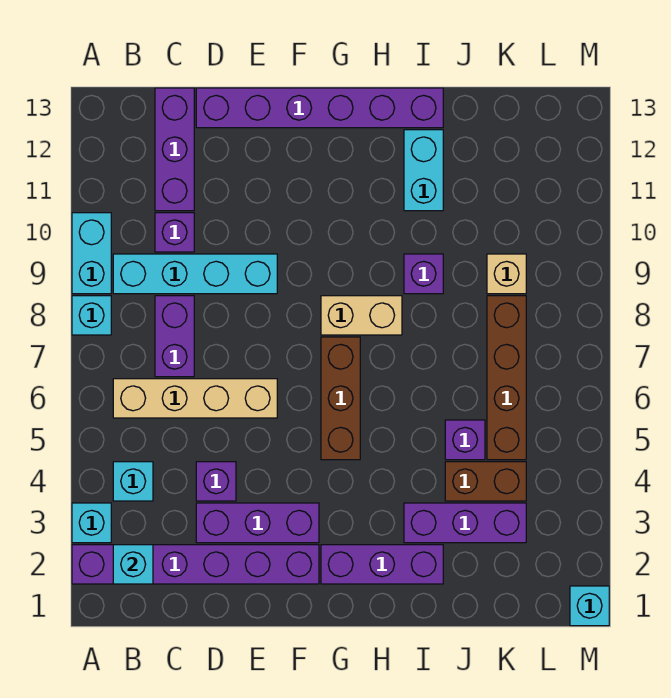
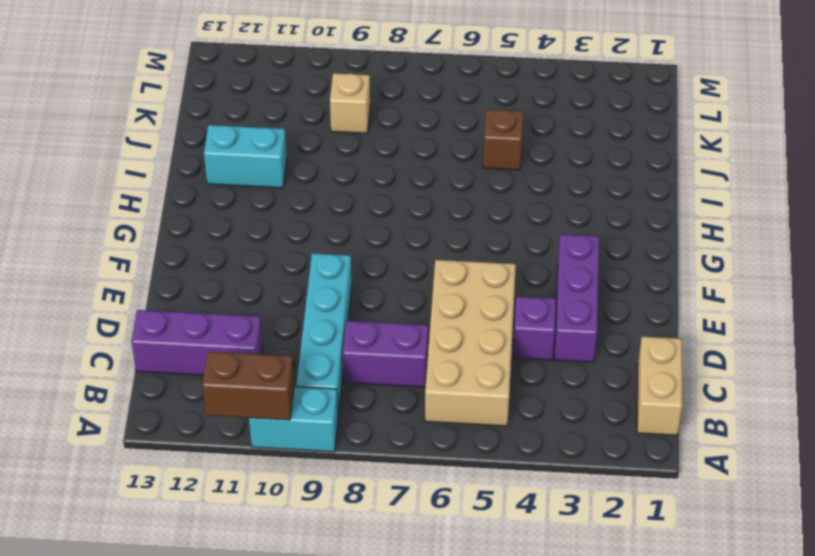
brown brick A10:A11 level 2 -> brown brick J4:K4 level 1
tan brick B1:C1 level 1 -> tan brick G8:H8 level 1
tan brick B5:E6 level 1 -> tan brick B6:E6 level 1
brown brick J5 level 1 -> purple brick J5 level 1
none -> purple brick A2:F2 level 1
none -> cyan brick A3 level 1
none -> cyan brick A8 level 1

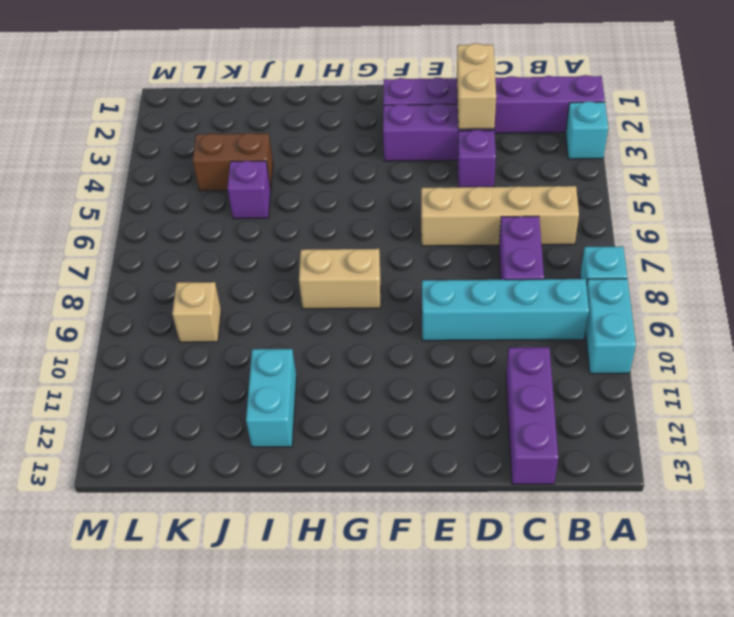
tan brick D2:D3 level 2 -> none
none -> cyan brick B4 level 1
none -> purple brick C10 level 1
none -> purple brick D13:I13 level 1

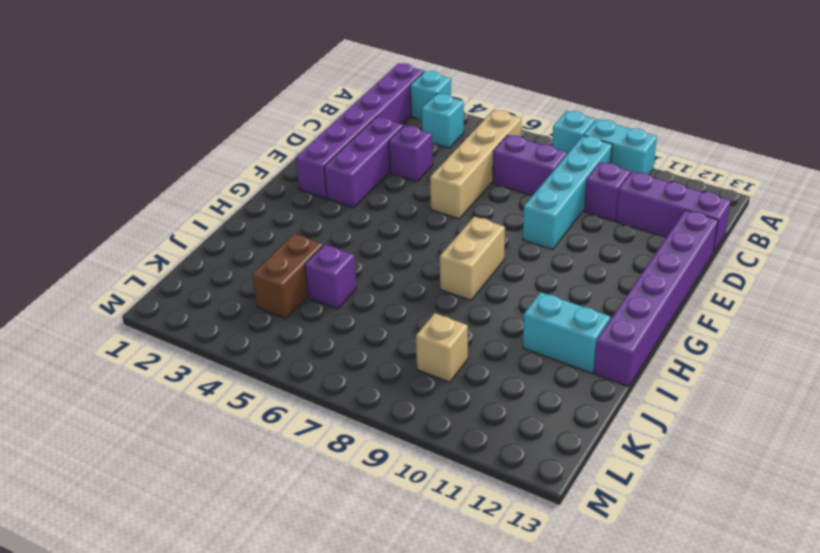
none -> purple brick G2:I2 level 1
none -> brown brick G5:G7 level 1
none -> purple brick I3:K3 level 1

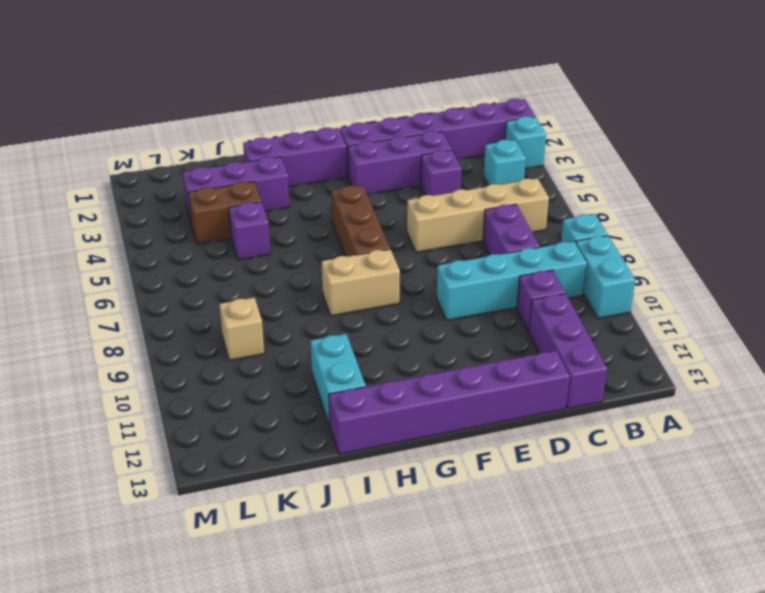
none -> purple brick I9 level 1
none -> brown brick K5:K8 level 1
none -> cyan brick M1 level 1

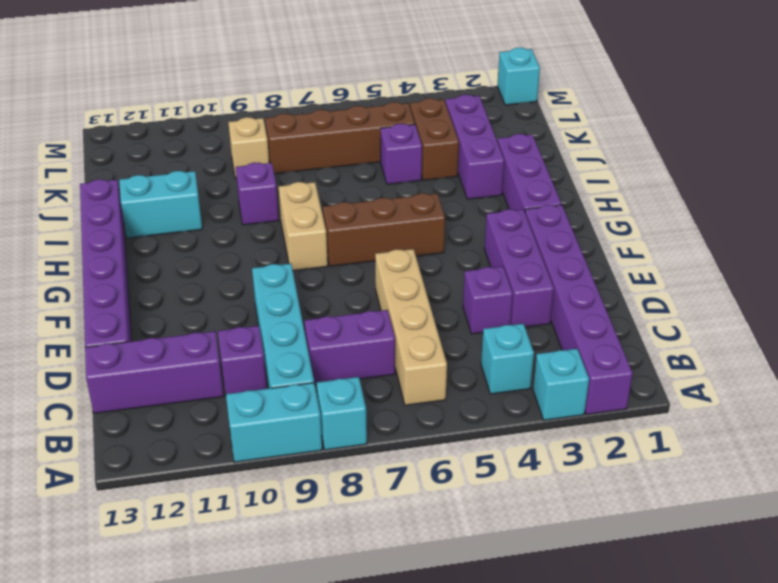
none -> cyan brick B2 level 2

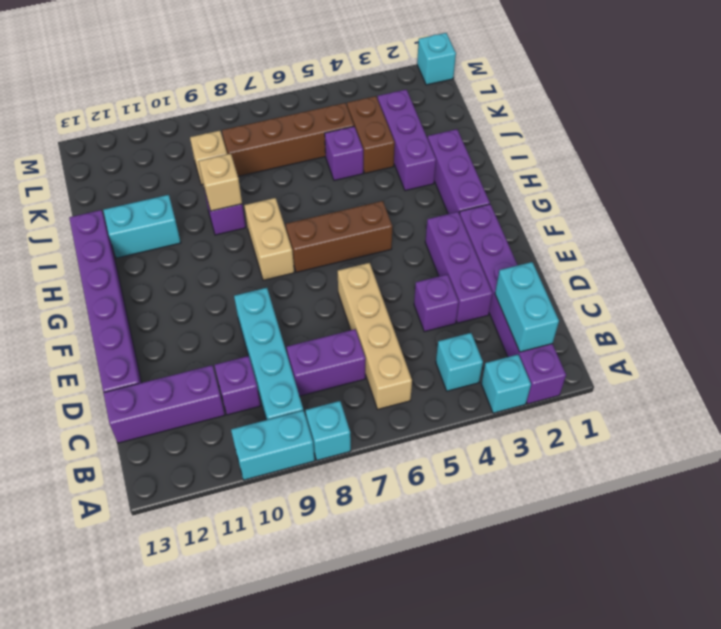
cyan brick B2:C2 level 2 -> cyan brick B2 level 2
tan brick I9 level 2 -> none

